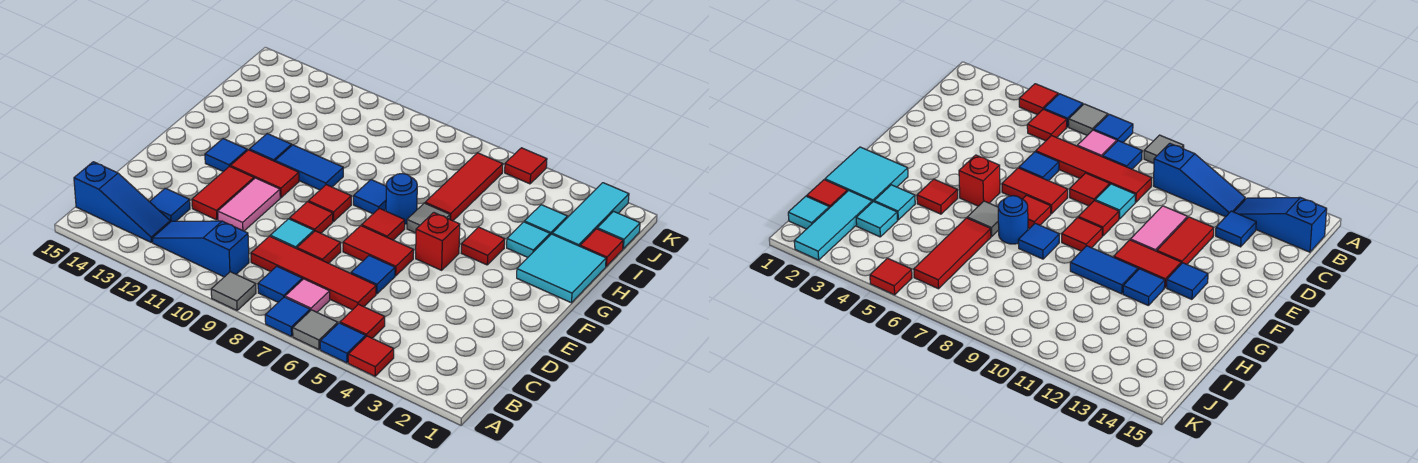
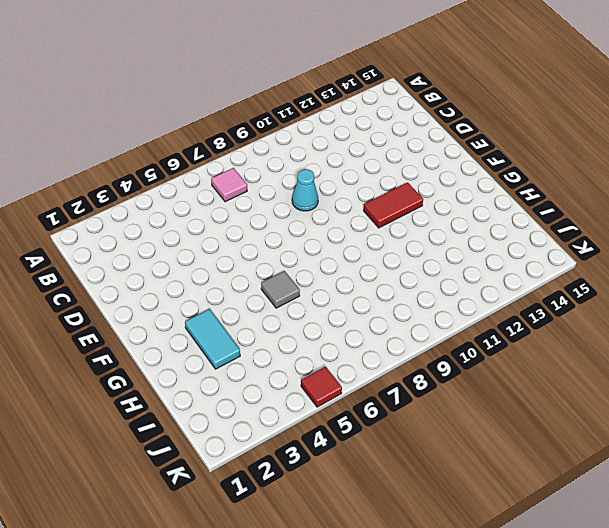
cyan cone D9 level 1 -> cyan tile D9 level 1
cyan tile G3:H3 level 1 -> cyan tile H3 level 1
none -> red tile A4 level 1
none -> blue tile A5 level 1
none -> grey tile A6 level 1
none -> blue tile A7 level 1

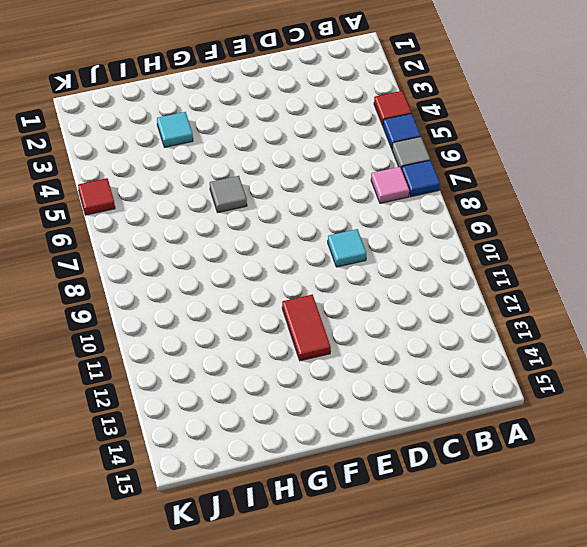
none -> grey tile A9 level 1
none -> red tile B5 level 1
none -> blue tile B8 level 1
none -> blue slope B10:B12 level 1 top 10

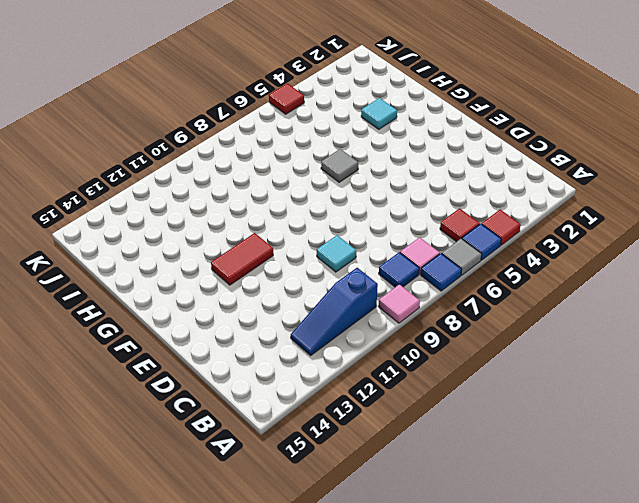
pink tile A9 level 1 -> grey tile A9 level 1
none -> blue slope B13:B15 level 1 top 15
none -> red tile C6:C9 level 1
none -> blue tile C13 level 1
none -> blue tile D6 level 1

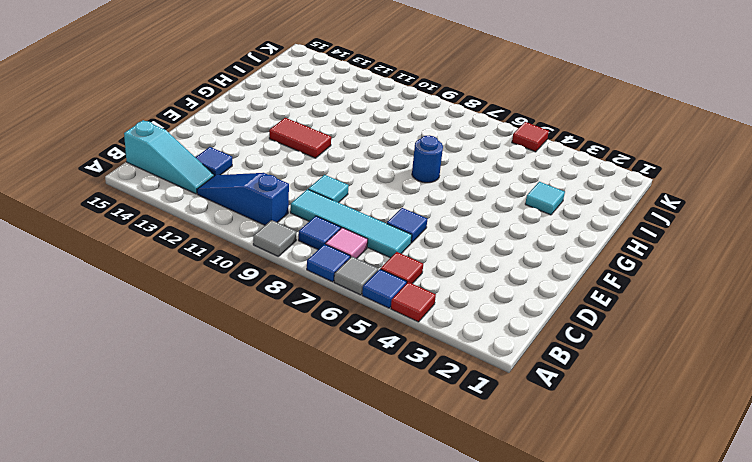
cyan slope B13:B15 level 1 top 15 -> blue slope B13:B15 level 1 top 15
cyan tile C6:C9 level 1 -> red tile C6:C9 level 1
none -> red tile D8 level 1
none -> pink tile D11:E11 level 1
none -> red tile D12:E12 level 1
none -> red tile E6:E7 level 1

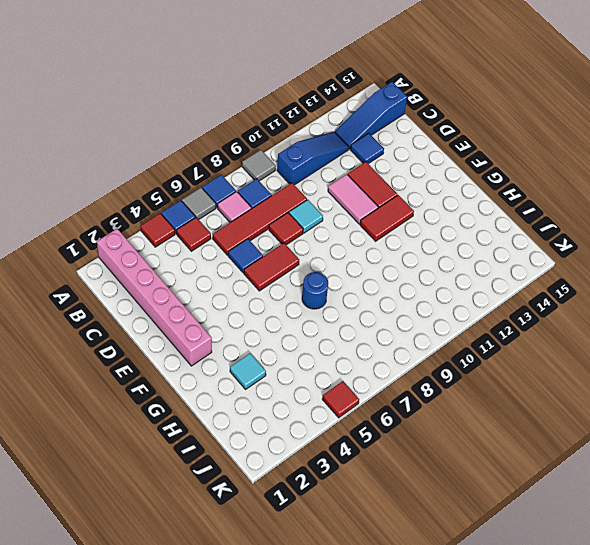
pink brick A2:F2 level 1 -> none
none -> red tile E9 level 1
none -> red brick F5 level 1
none -> red tile F7 level 1
none -> red tile F9 level 1

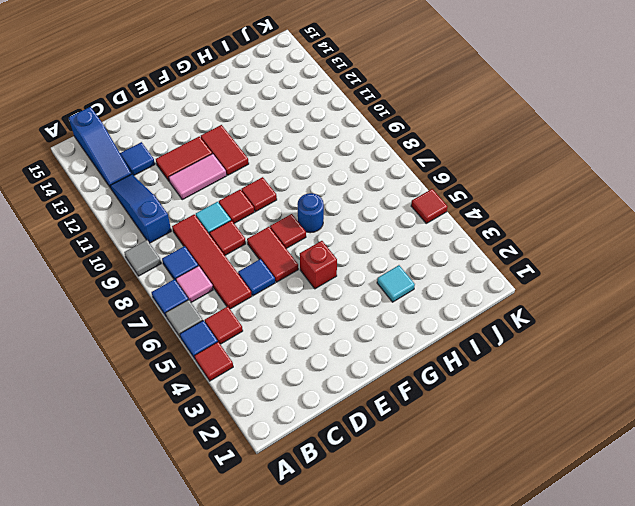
none -> blue tile F13 level 1
none -> cyan tile G1:H2 level 1
none -> red tile G4 level 1
none -> grey tile G6 level 1

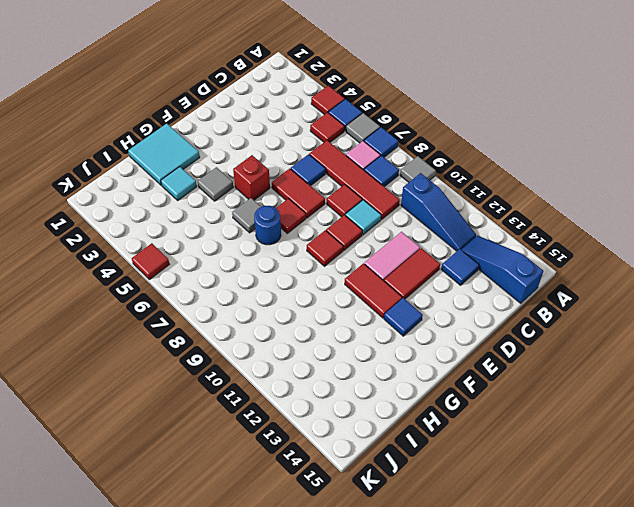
grey tile G4 level 1 -> red tile G4 level 1
none -> blue tile G8 level 1
none -> blue tile G10:G11 level 1
none -> blue tile G12 level 1
none -> red tile H6:J6 level 1

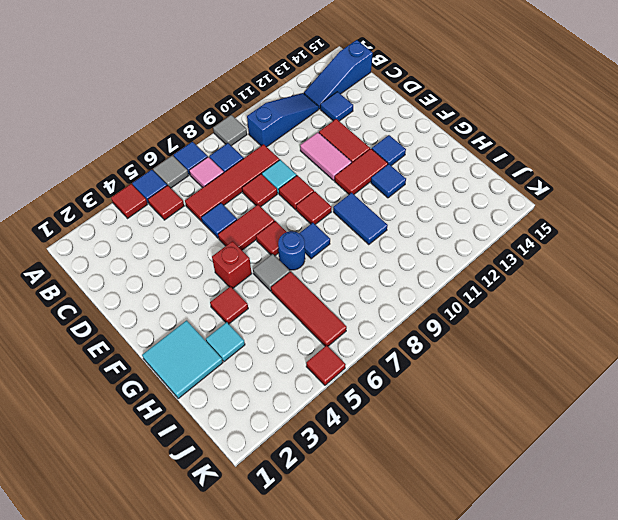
blue tile G10:H10 level 1 -> blue tile G10:G11 level 1
none -> red tile I1 level 1
none -> cyan tile I2:K2 level 1
none -> cyan tile I3 level 1
none -> cyan tile J1 level 1

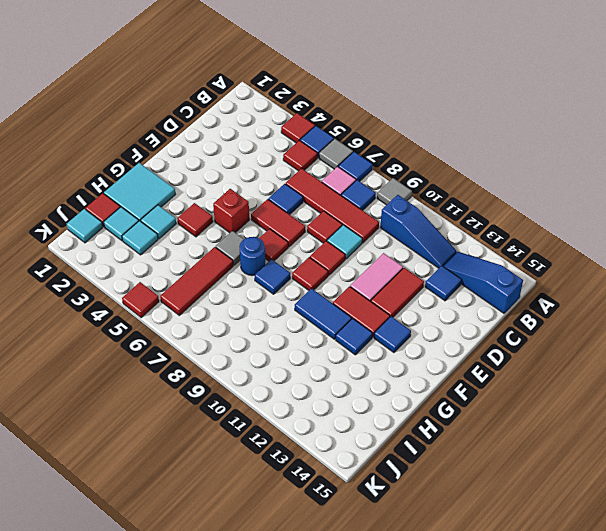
cyan tile I2 level 1 -> cyan tile I2:K2 level 1

